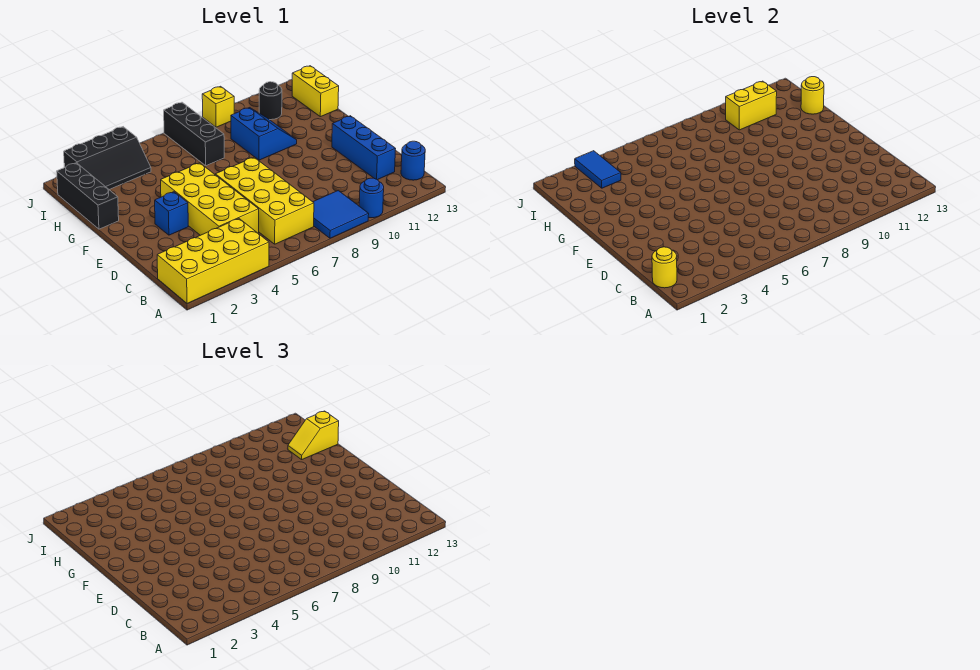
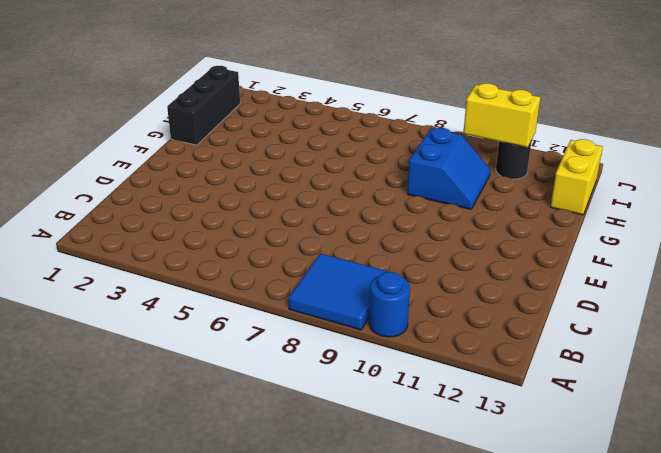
none -> yellow brick A1:B4 level 1
none -> yellow brick B6:E7 level 1
none -> blue round brick B13 level 1

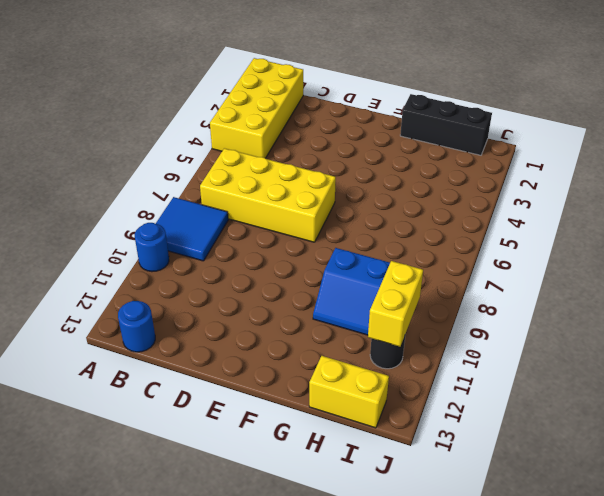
none -> yellow brick C4:F5 level 1
none -> blue brick C12:E12 level 1
none -> blue brick E3 level 1

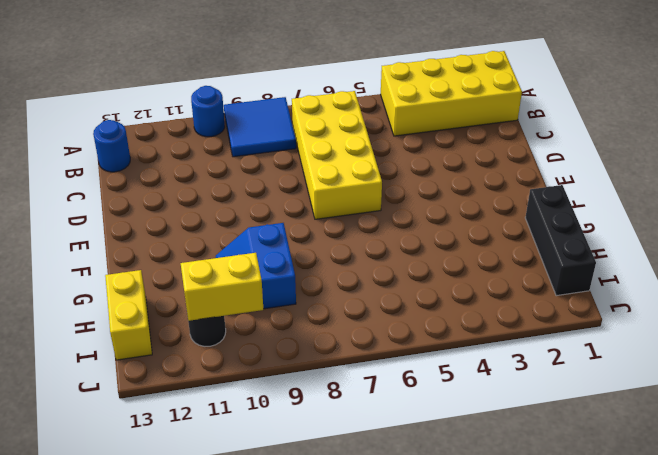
none -> yellow brick C4:F5 level 1
none -> blue brick C12:E12 level 1
none -> blue brick E3 level 1

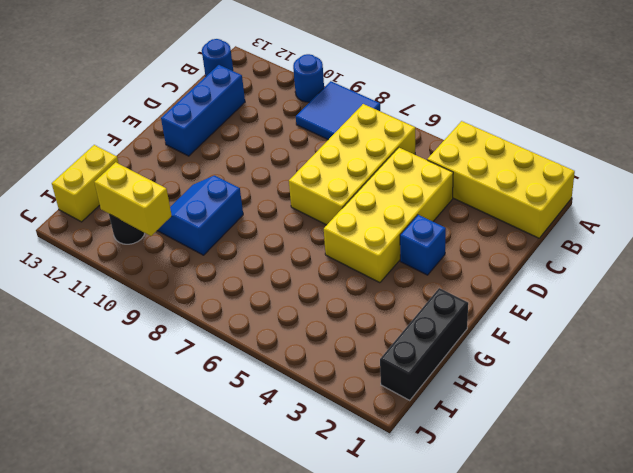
none -> black brick H7:J7 level 1
none -> black slope I2:J4 level 1 top J
none -> yellow brick J9 level 1

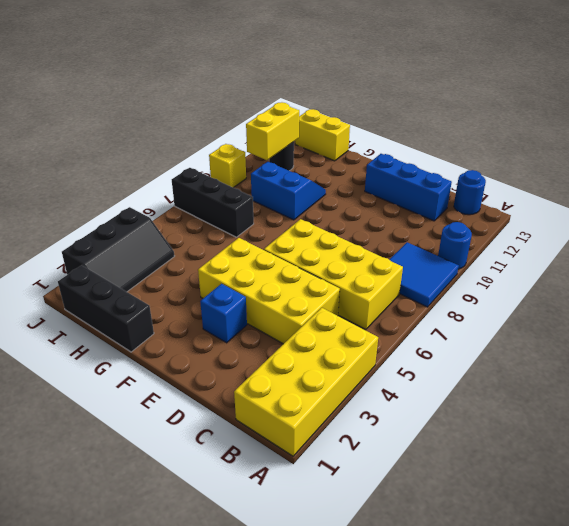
none -> yellow round brick B1 level 2
none -> yellow round brick H13 level 2
none -> blue tile I3:J3 level 2

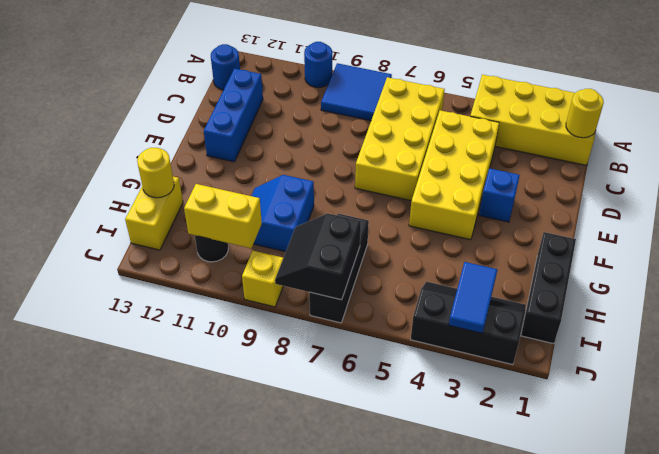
black slope I7:J8 level 2 top 7 -> none
none -> yellow slope H12:H13 level 3 top 13

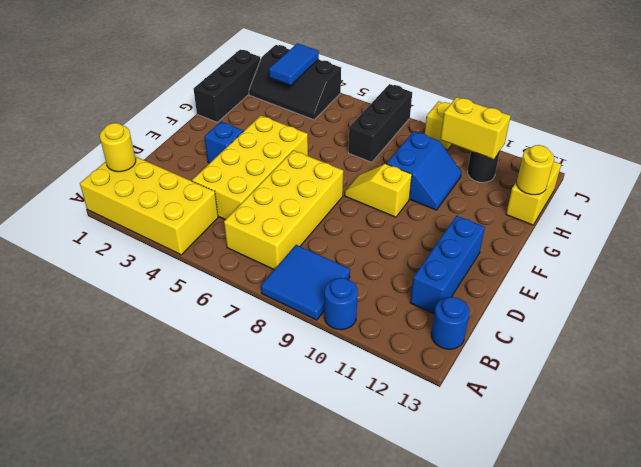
yellow slope F8:F9 level 1 top 9 -> yellow slope H12:H13 level 3 top 13

